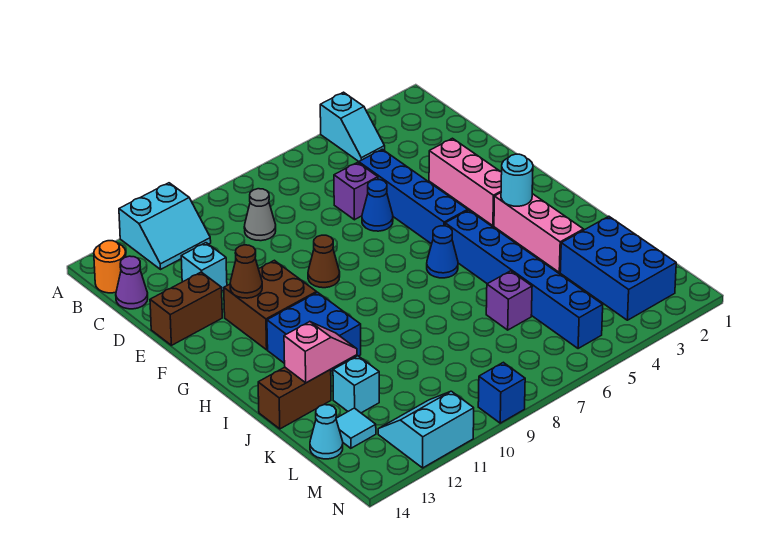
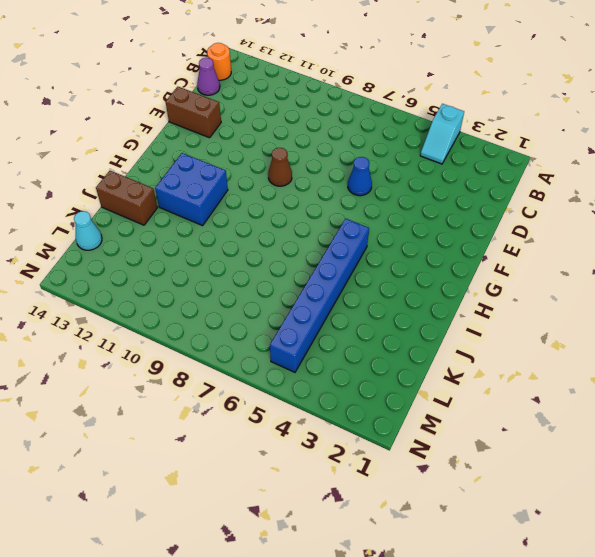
none -> cyan slope A11:B12 level 1 top A
none -> grey cone C9 level 1
none -> blue brick D5:G5 level 1

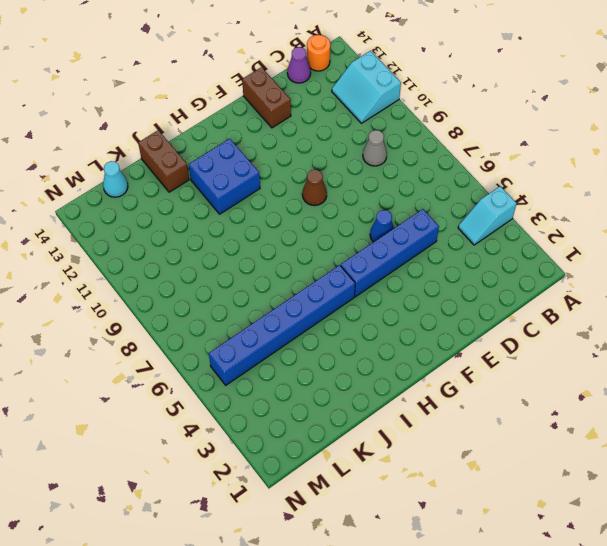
none -> purple brick D6 level 1
none -> cyan brick D12 level 1
none -> pink brick E3:G3 level 1

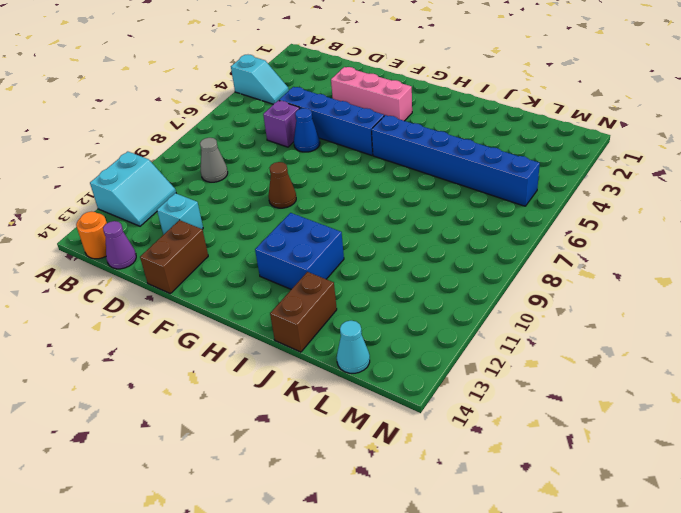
none -> brown brick F11:G12 level 1
none -> pink brick H3:J3 level 1
none -> blue cone H6 level 1

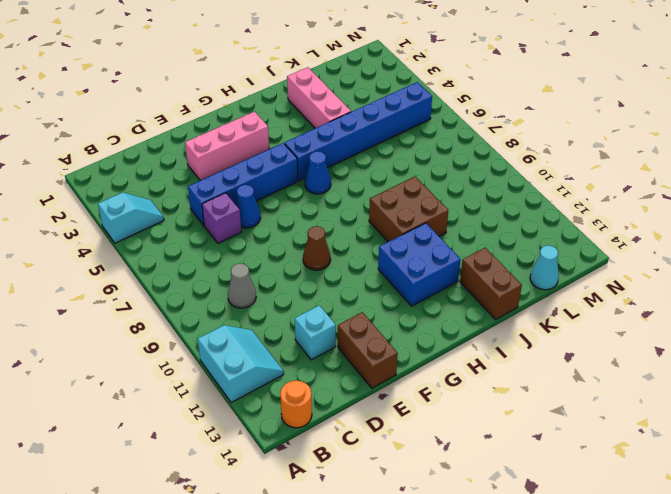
brown brick I9:J10 level 1 -> brown brick F11:G12 level 1
pink brick J2:J4 level 1 -> pink brick H3:J3 level 1
none -> purple cone C14 level 1
none -> blue brick K2:M3 level 1
none -> purple brick K6 level 1

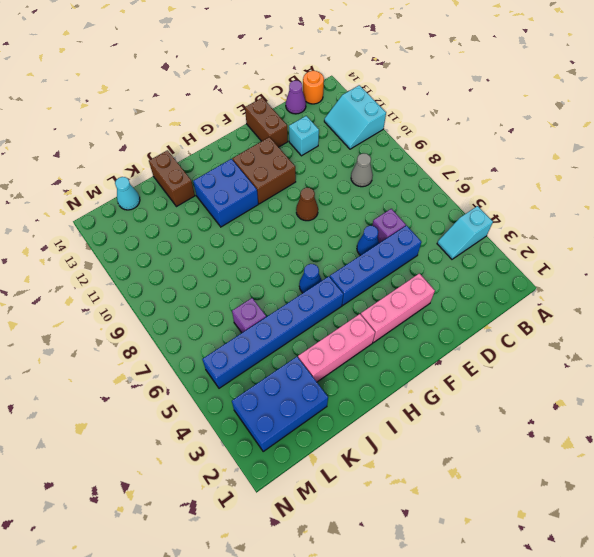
none -> cyan brick K12 level 1
none -> cyan tile L13 level 1
none -> cyan slope M11:N12 level 1 top N

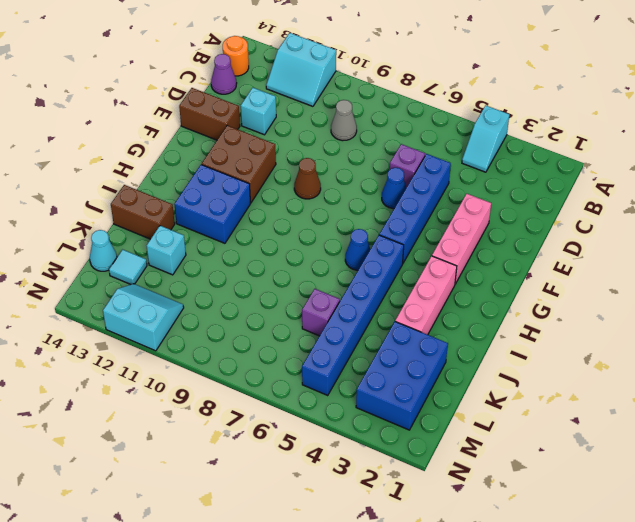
none -> blue brick N9 level 1
none -> brown cone F12 level 2
none -> cyan round brick H3 level 2

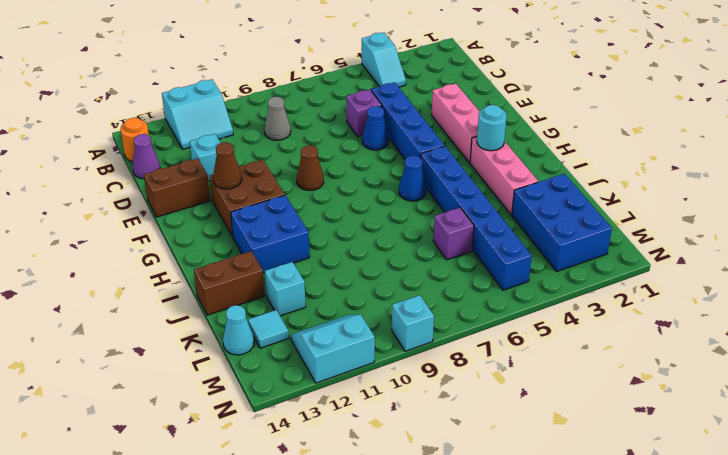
cyan brick N9 level 1 -> blue brick N9 level 1
none -> pink slope J12:J13 level 2 top 13

